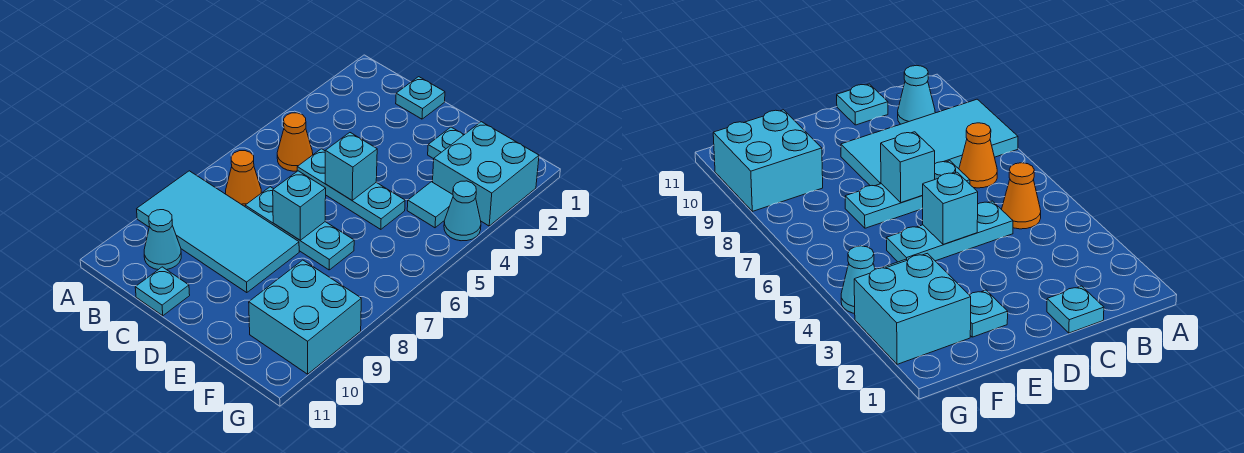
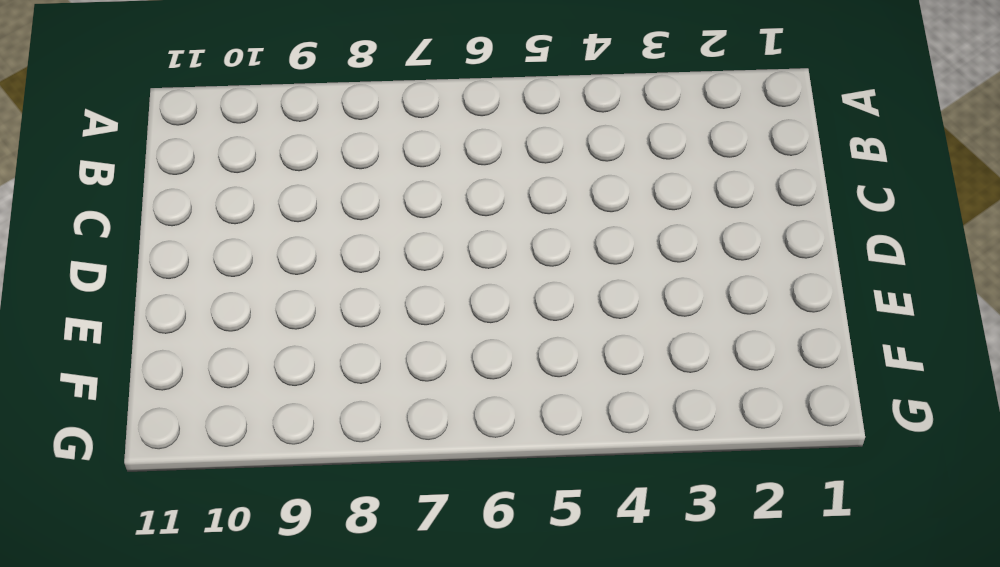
none -> cyan tile A8:D9 level 1
none -> orange cone B5 level 1
none -> orange cone B7 level 1

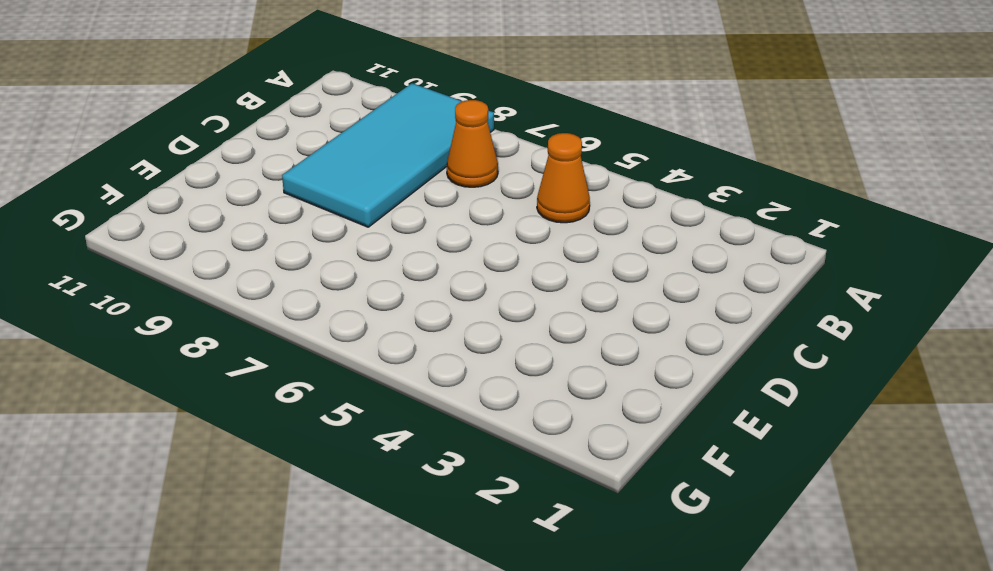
none -> cyan cone B10 level 1
none -> cyan plate C1 level 1
none -> cyan plate C5:E5 level 1

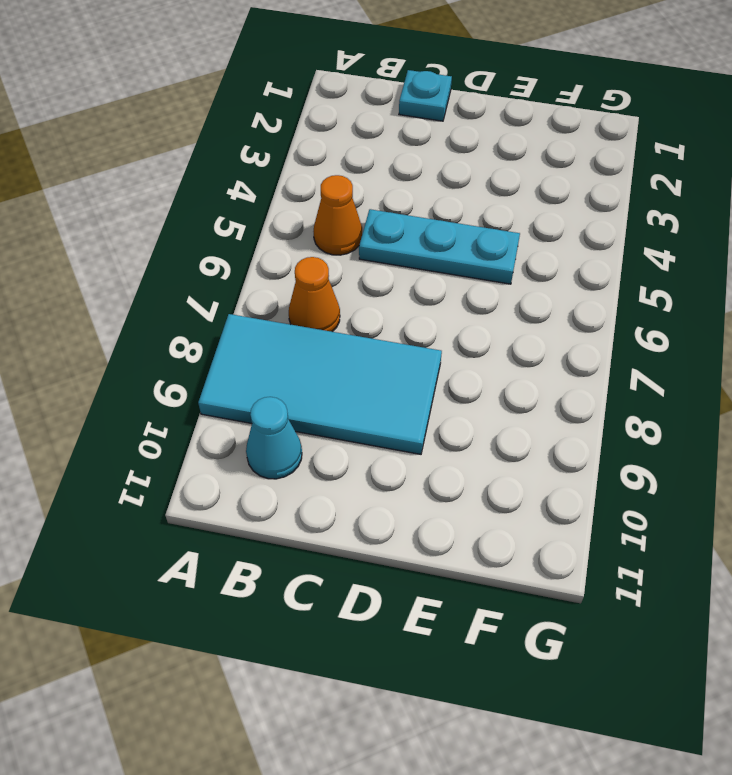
none -> cyan plate C7:E7 level 1
none -> cyan plate C11 level 1
none -> cyan plate E2 level 1

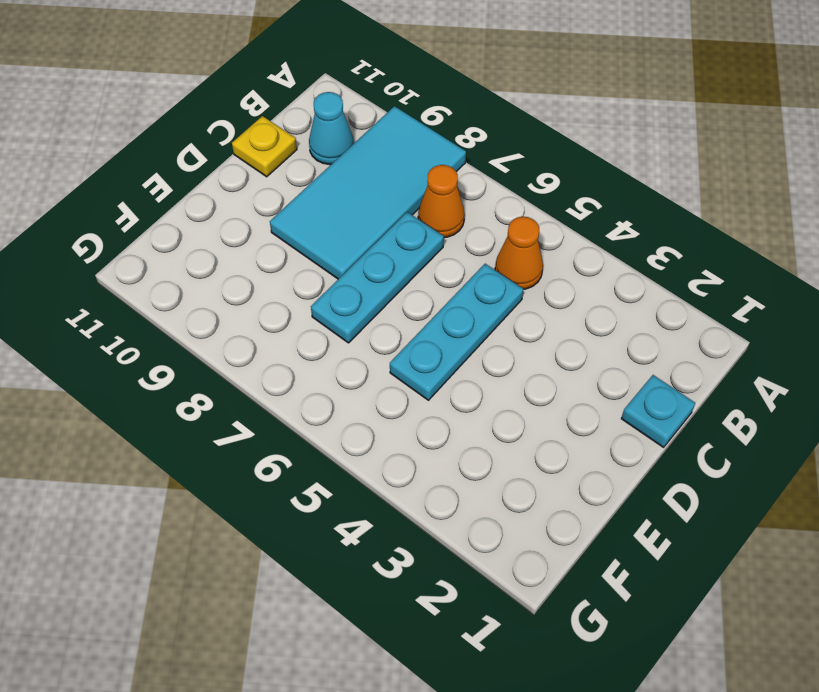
yellow plate C11 level 1 -> cyan plate C11 level 1
none -> cyan plate E2 level 1
none -> cyan brick F2:G3 level 1
none -> cyan tile F4 level 1

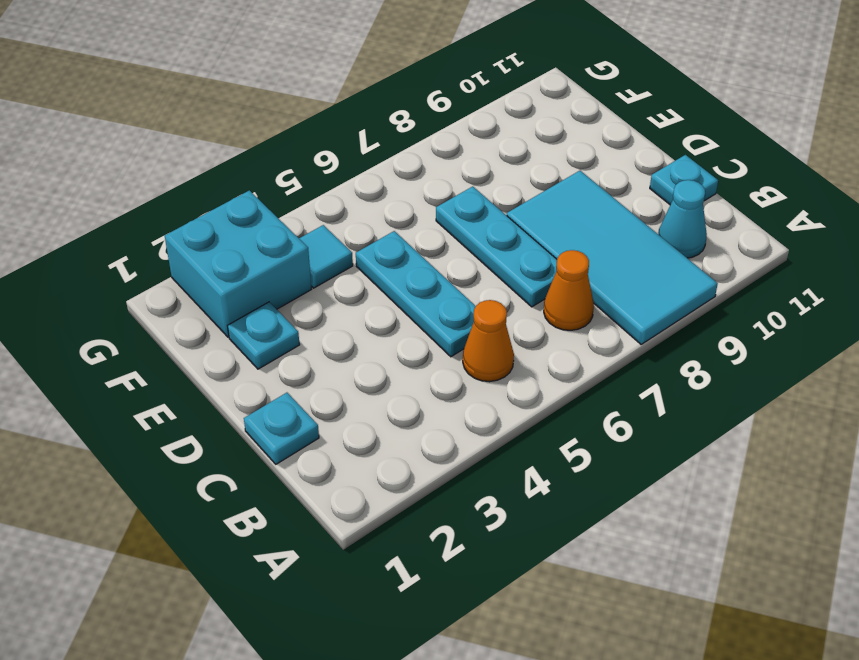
none -> cyan brick F9:G10 level 1
none -> cyan cone G4 level 1
none -> cyan brick D5 level 2

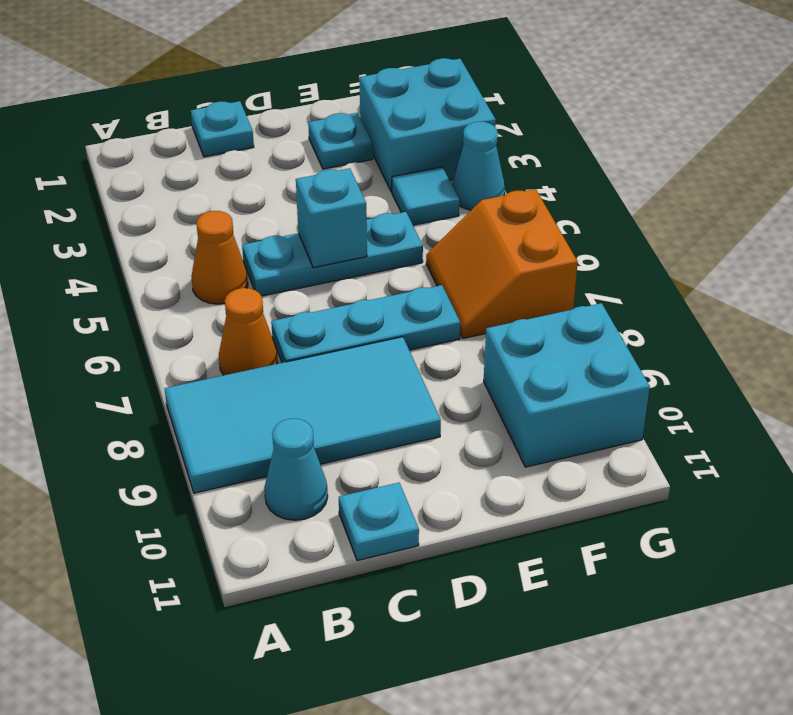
orange slope F6:G7 level 1 top G -> none
none -> cyan brick D7 level 2

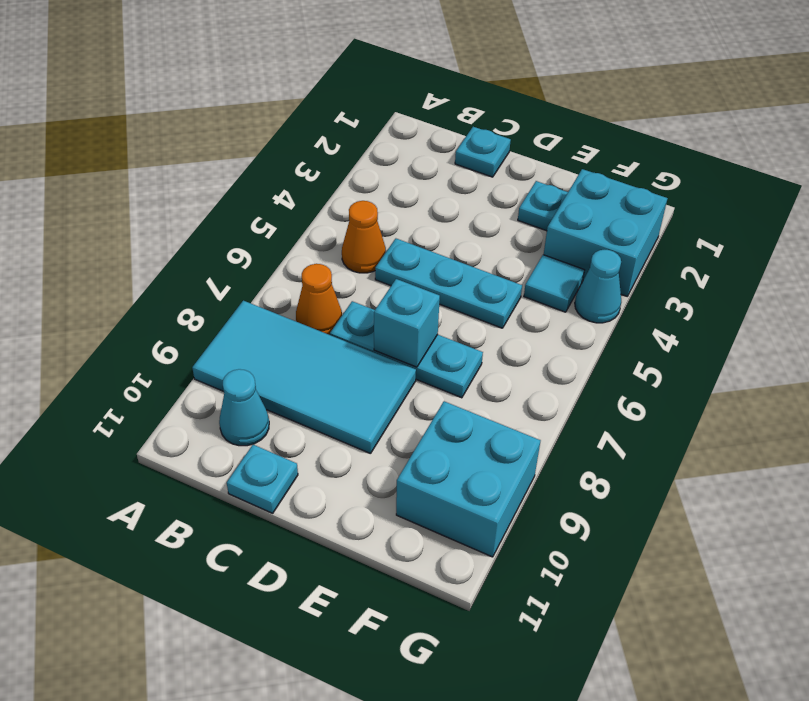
none -> cyan brick D5 level 2

